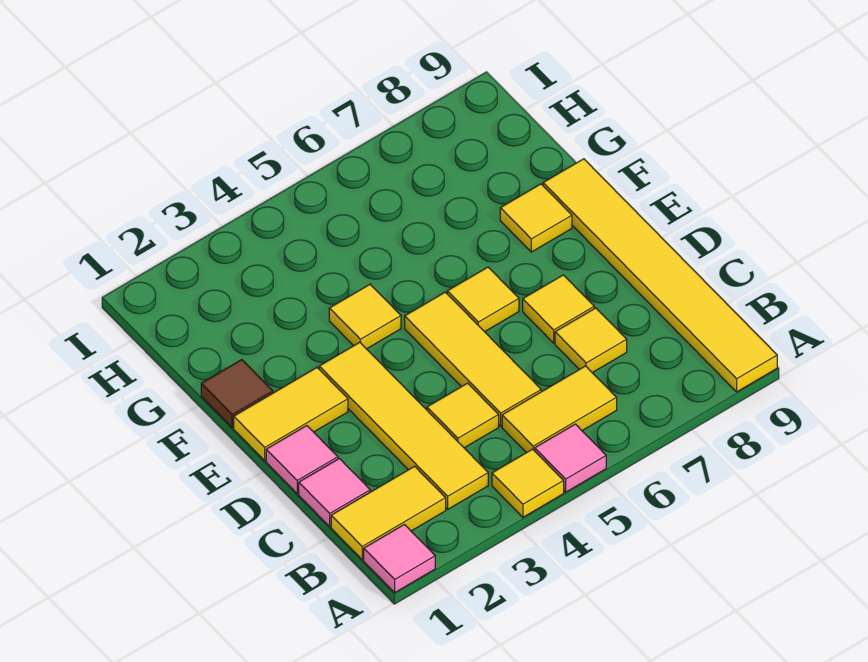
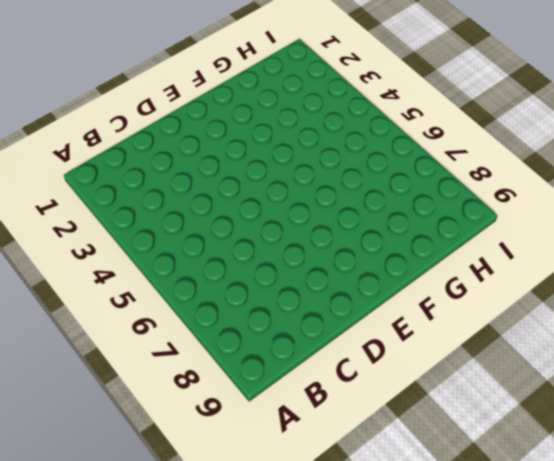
none -> pink tile A1 level 1
none -> yellow tile A4 level 1
none -> pink tile A5 level 1

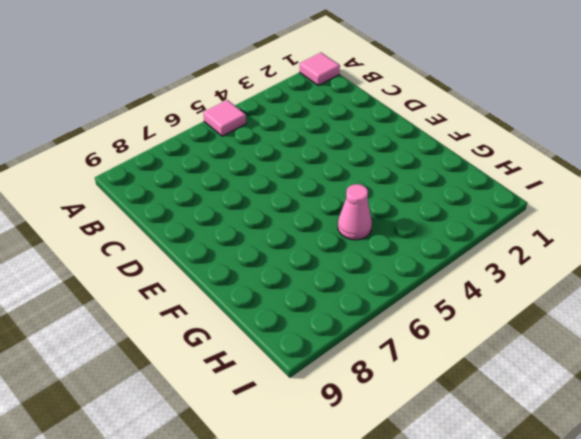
pink cone G5 level 1 -> none
none -> yellow tile A4 level 1
none -> yellow tile A9:F9 level 1
none -> yellow tile B1:B2 level 1

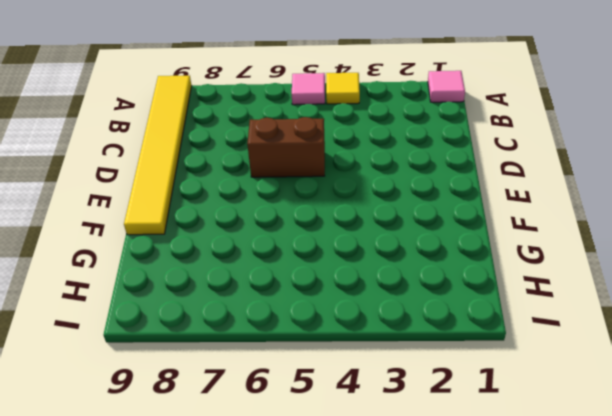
brown brick D5:D6 level 1 -> yellow tile C5:E5 level 1
none -> yellow tile B1:B2 level 1
none -> yellow tile B3:E3 level 1
none -> yellow tile B5:B6 level 1

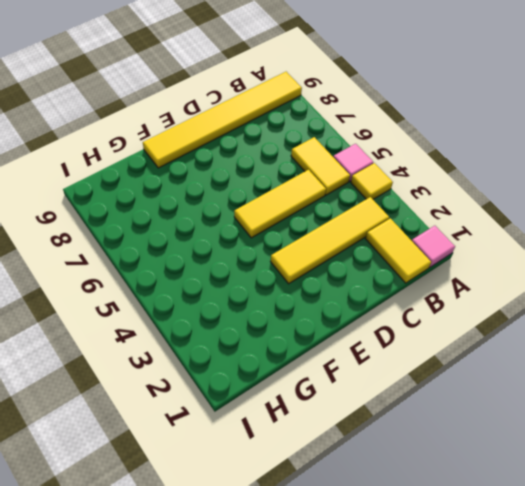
none -> pink tile C1 level 1
none -> yellow tile C4 level 1
none -> yellow tile C7 level 1

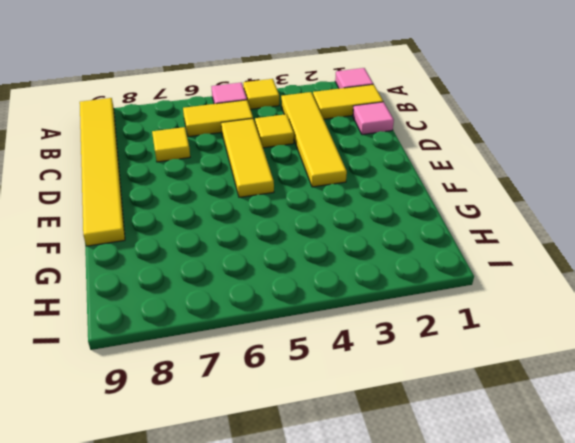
none -> pink tile D1 level 1
none -> yellow tile D7 level 1
none -> yellow tile E1:E2 level 1

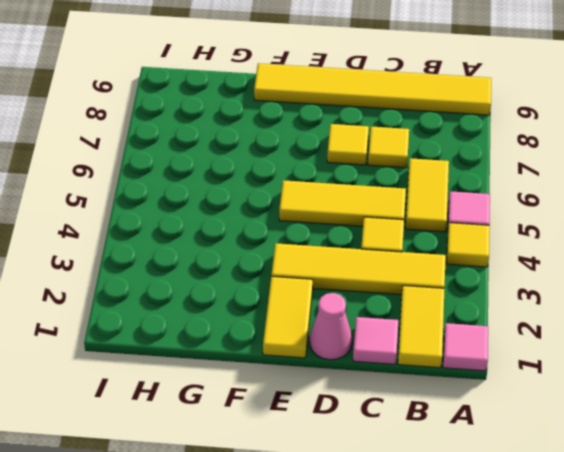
pink cone D1 level 1 -> pink tile D1 level 1
none -> yellow tile E6 level 1
none -> brown tile F1 level 1
none -> yellow tile F4 level 1

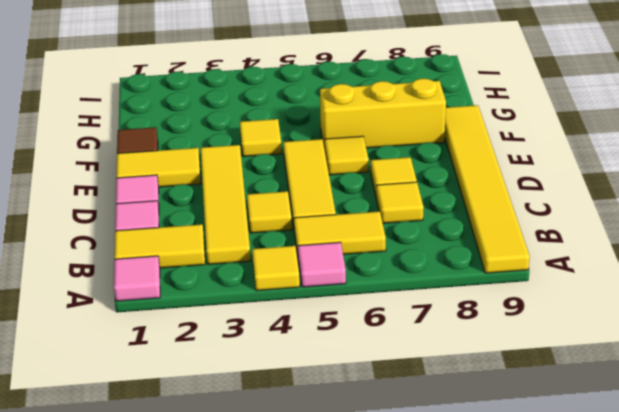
yellow brick F6:F8 level 1 -> yellow tile F8 level 1

